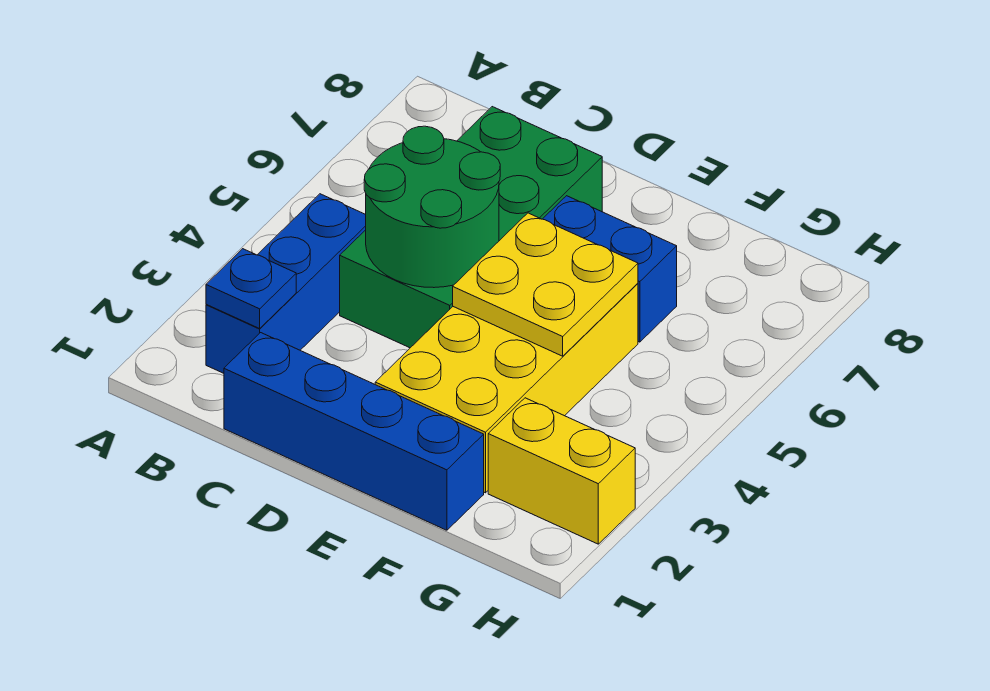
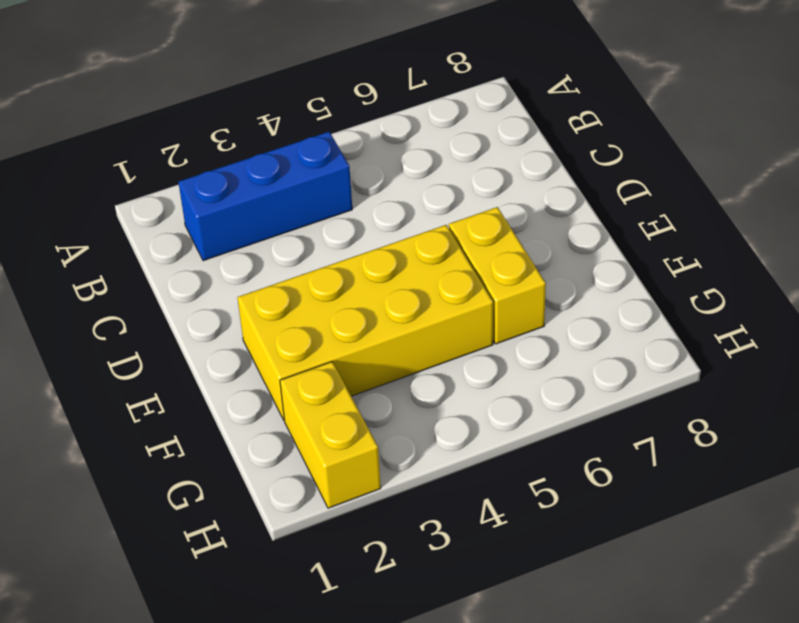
yellow brick E6:F6 level 1 -> blue brick E6:F6 level 1
none -> blue brick C1:F1 level 1
none -> green brick C4:D7 level 1

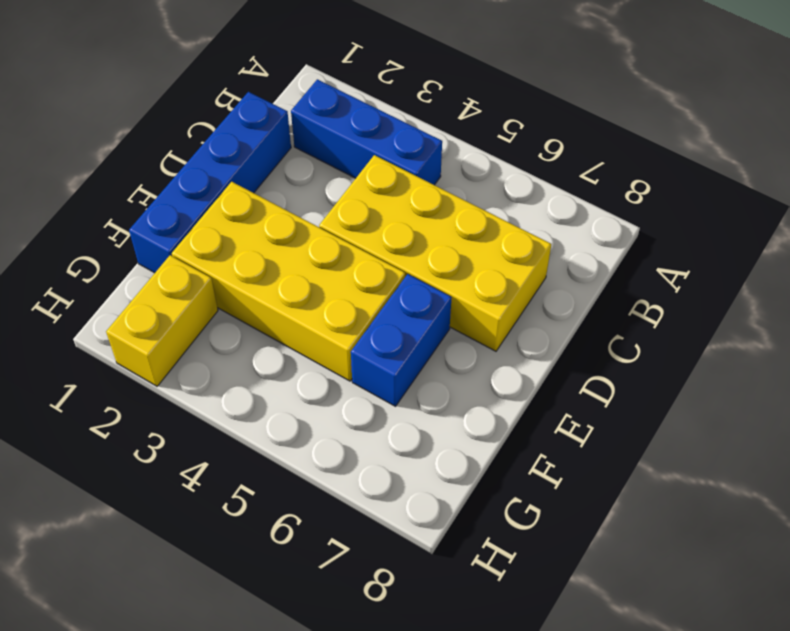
yellow brick C4:D7 level 1 -> green brick C4:D7 level 1
none -> blue plate B2 level 2
none -> green round brick C4:D5 level 2

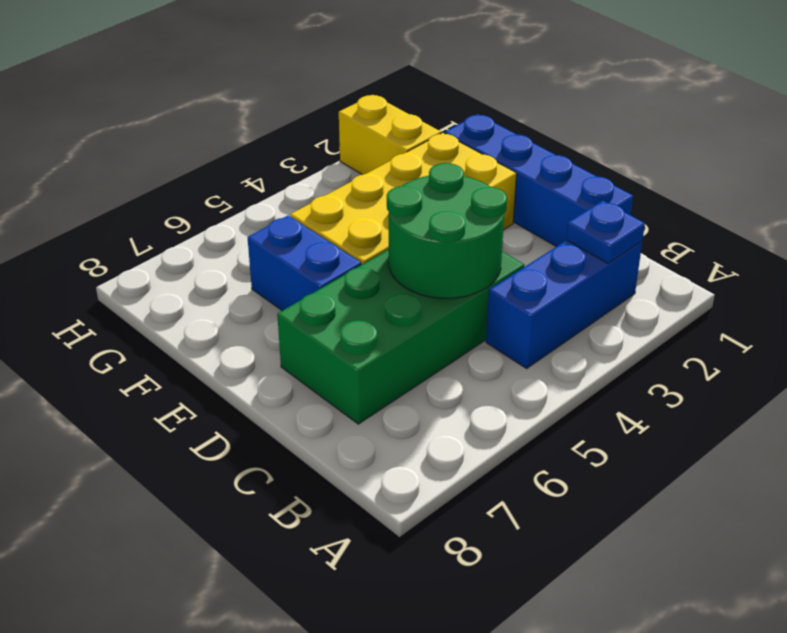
none -> yellow plate E4:F5 level 2

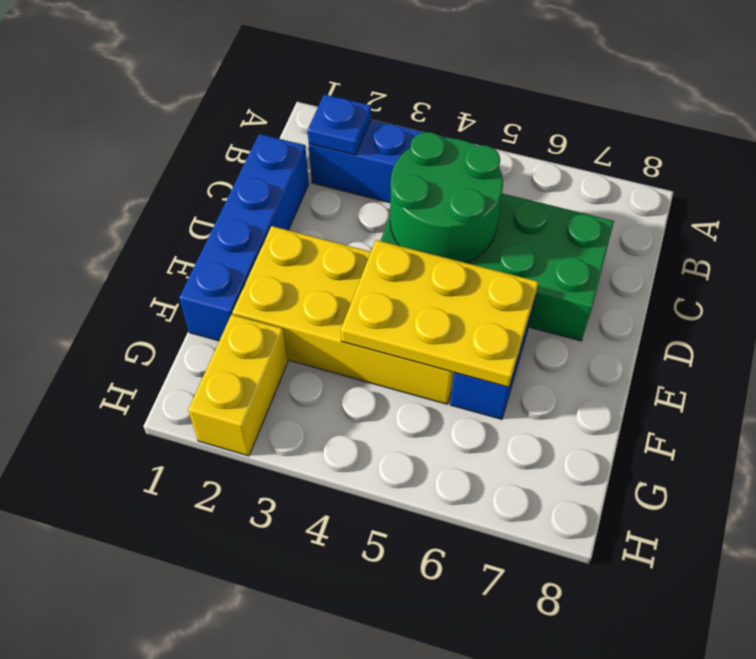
yellow plate E4:F6 level 2 -> yellow plate E4:F5 level 2

